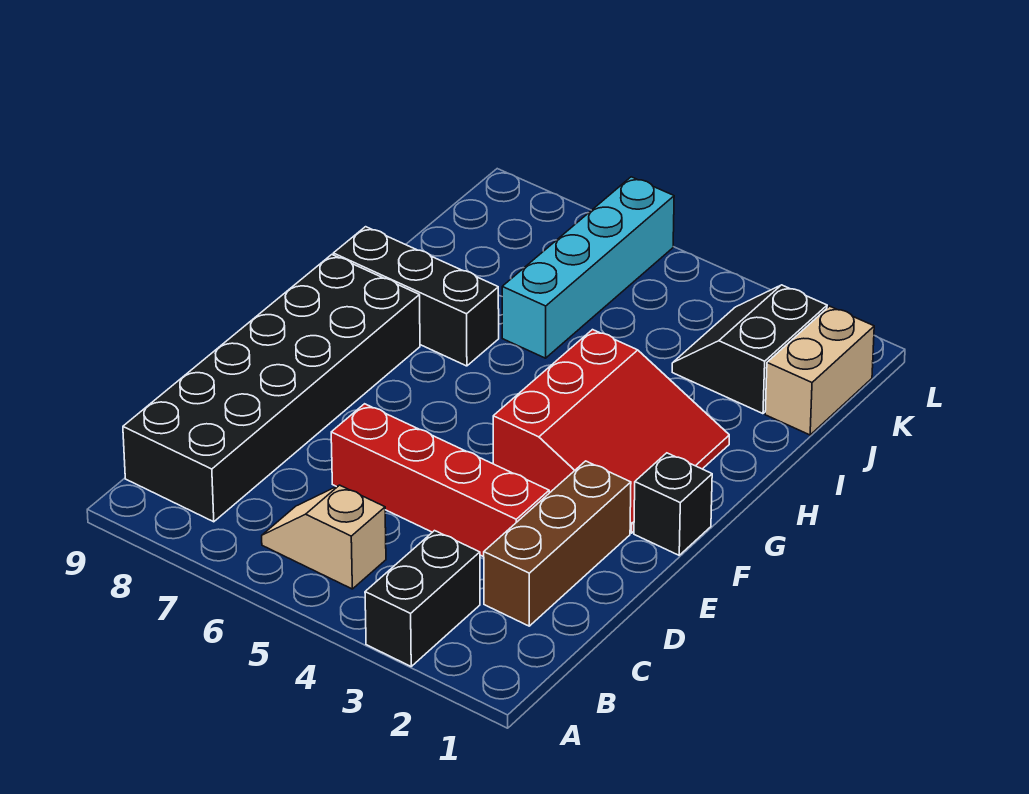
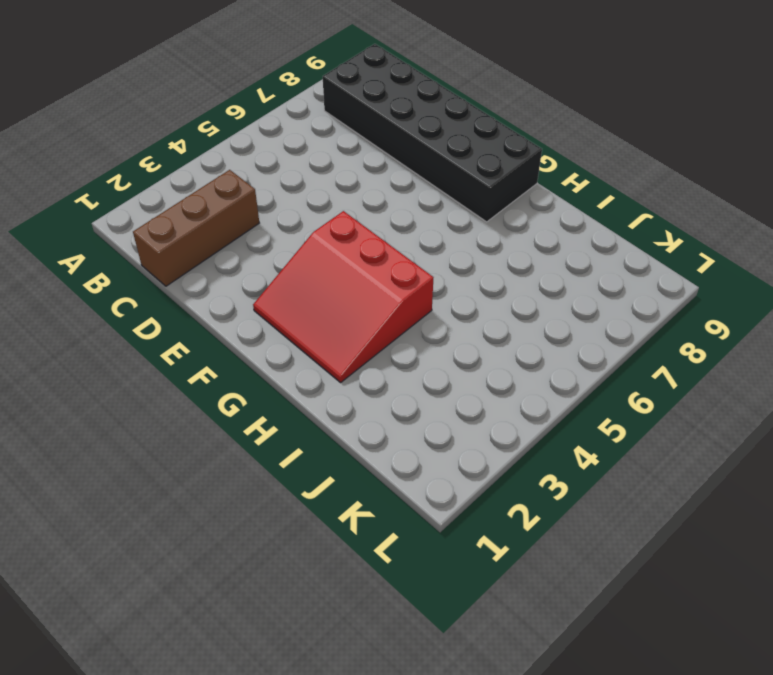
brown brick C1:C3 level 1 -> brown brick C2:E2 level 1
none -> black brick A3:B3 level 1
none -> tan slope B5:B6 level 1 top 5

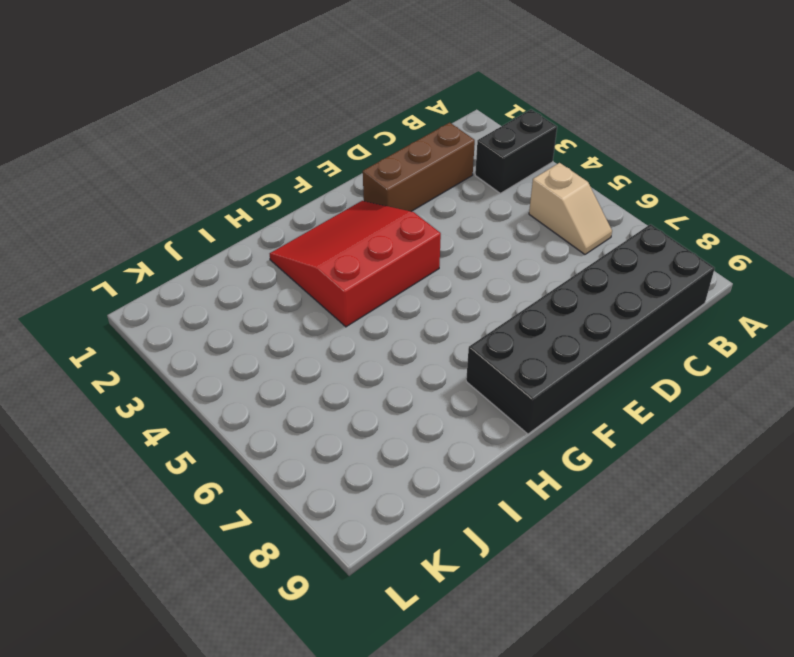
none -> red brick D3:D6 level 1
none -> black brick F1 level 1

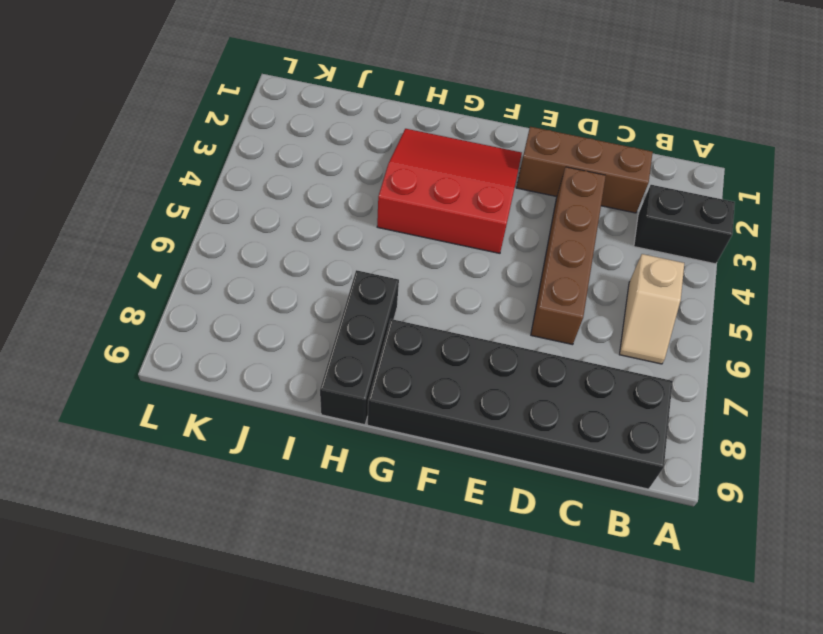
brown brick D3:D6 level 1 -> red brick D3:D6 level 1
none -> black brick F1 level 1
none -> cyan brick I6:L6 level 1

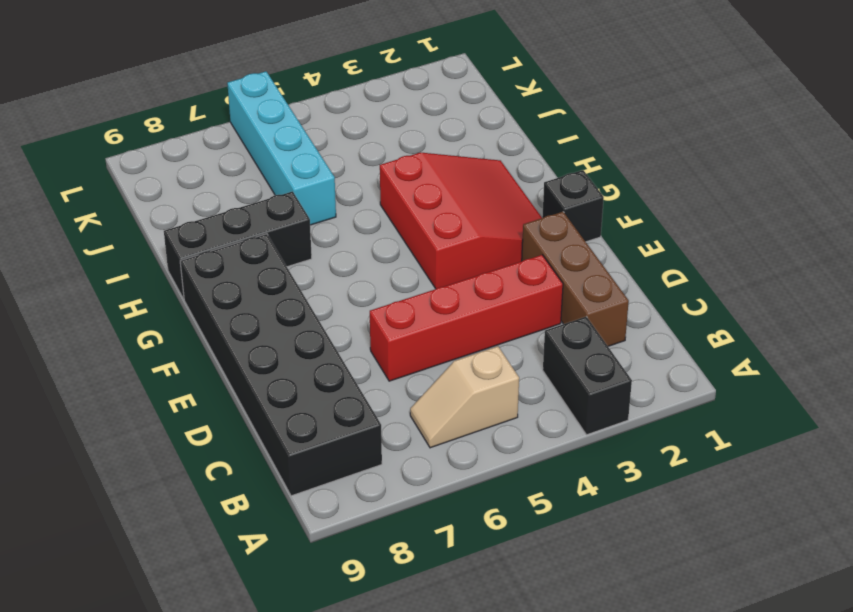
none -> tan brick J1:K1 level 1
none -> black slope J2:K3 level 1 top 2

